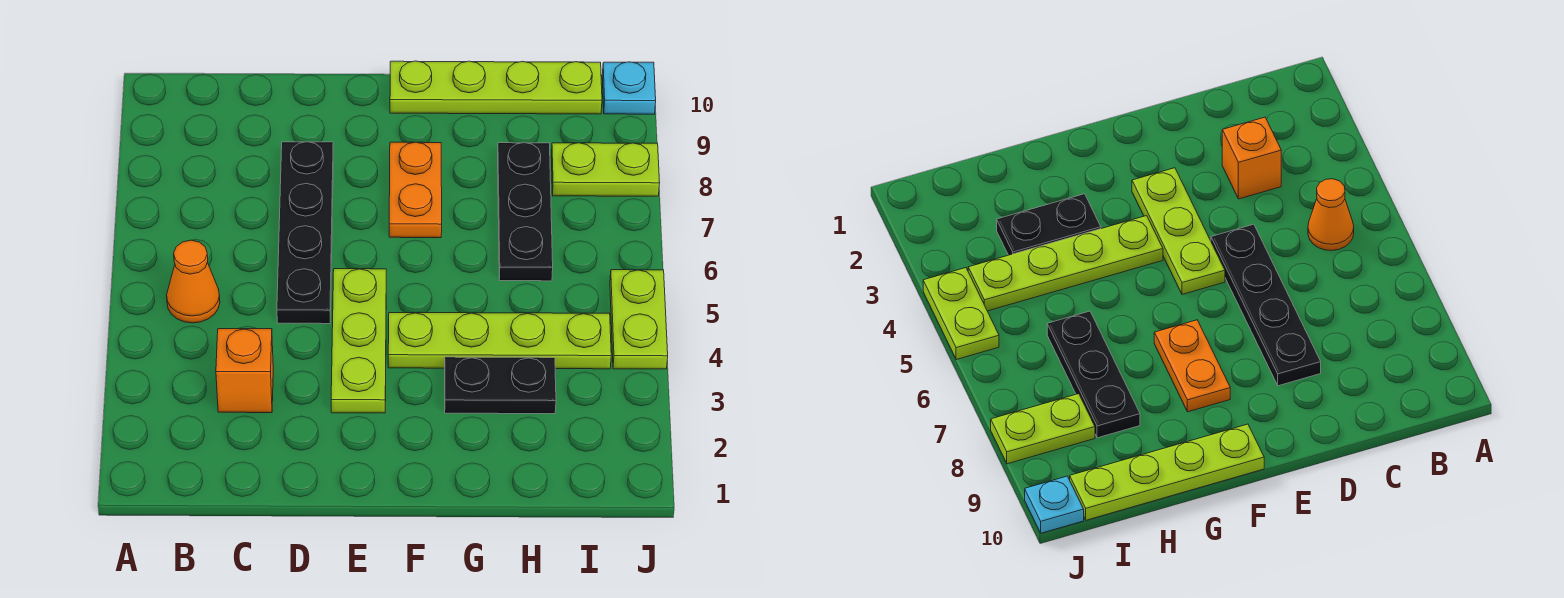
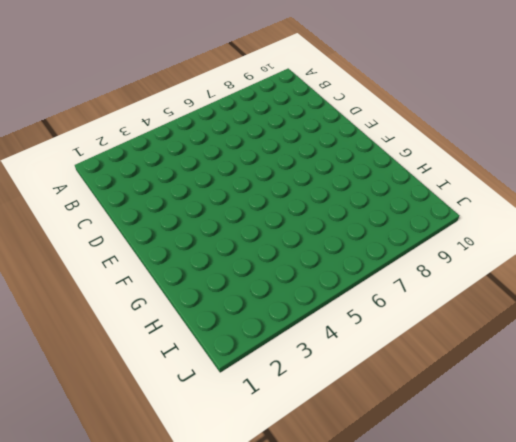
none -> orange cone B5 level 1
none -> orange brick C3 level 1
none -> black plate D5:D8 level 1

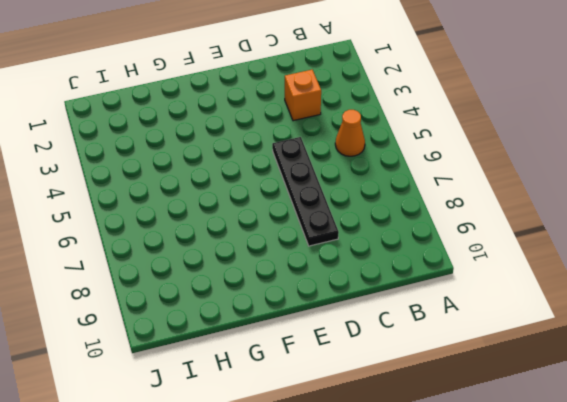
none -> lime plate E3:E5 level 1
none -> lime plate F4:I4 level 1
none -> orange plate F7:F8 level 1

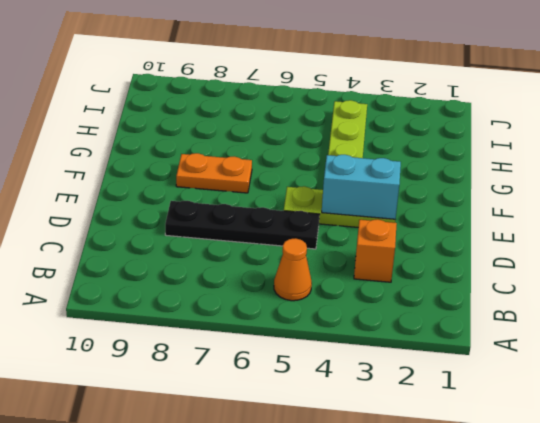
cyan brick E3:E4 level 2 -> none
none -> lime plate F10:I10 level 1
none -> black plate G3:H3 level 1
none -> black plate H6:H8 level 1

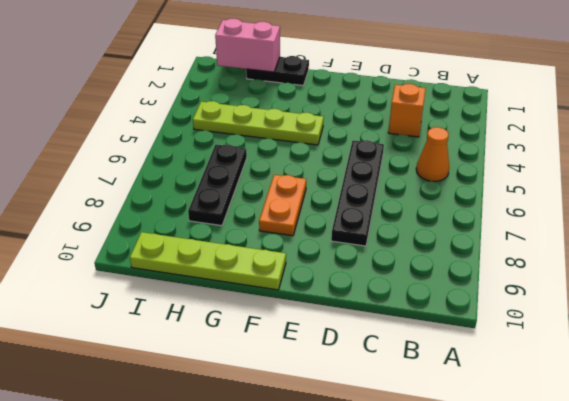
black plate G1:H1 level 1 -> black plate G3:H3 level 1
pink brick H1:I1 level 2 -> none
none -> lime plate E3:E5 level 1
none -> lime plate I8:J8 level 1
none -> lime plate J4:J5 level 1

